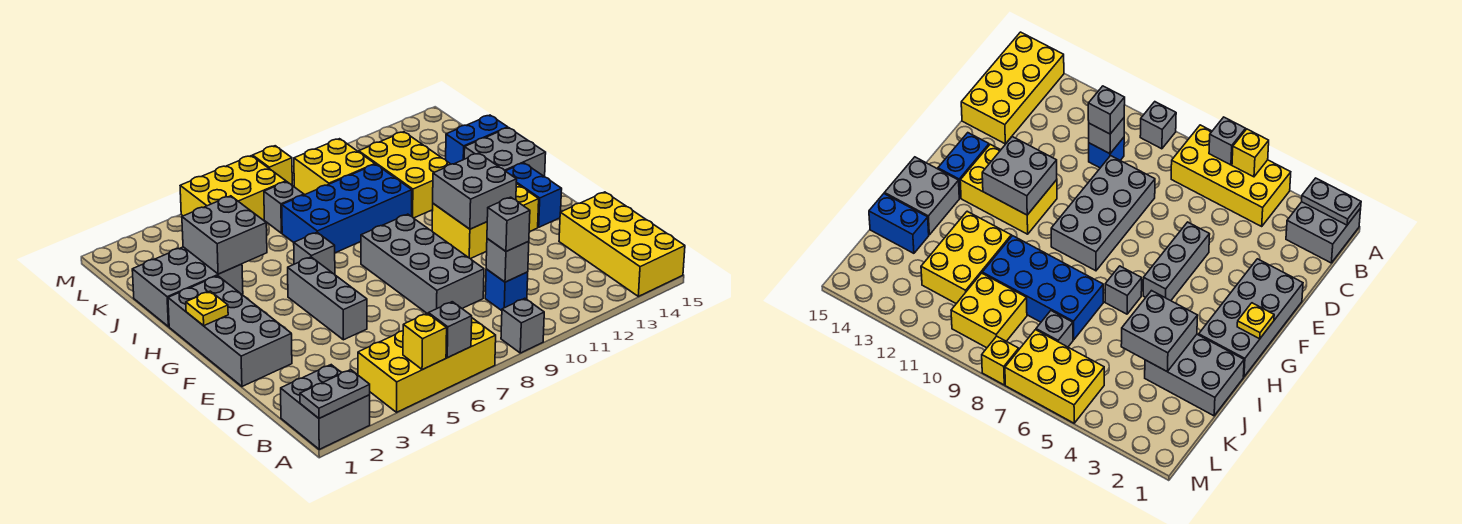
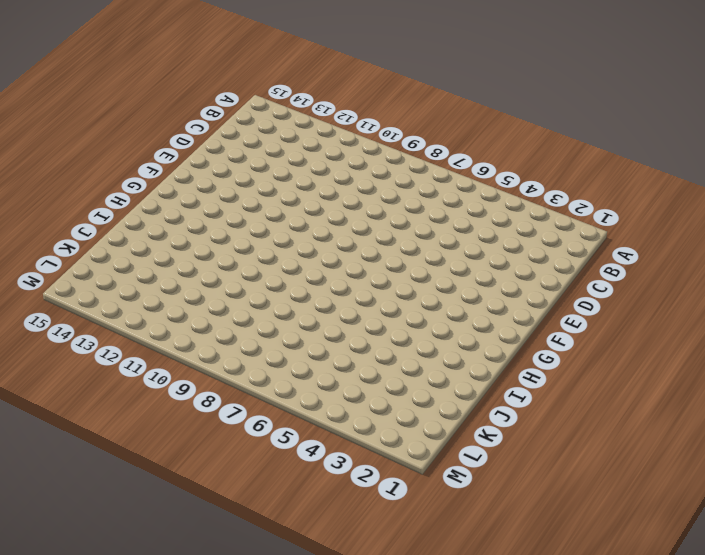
none -> grey brick A1:B2 level 1
none -> yellow brick A4:B7 level 1
none -> grey brick A9 level 1

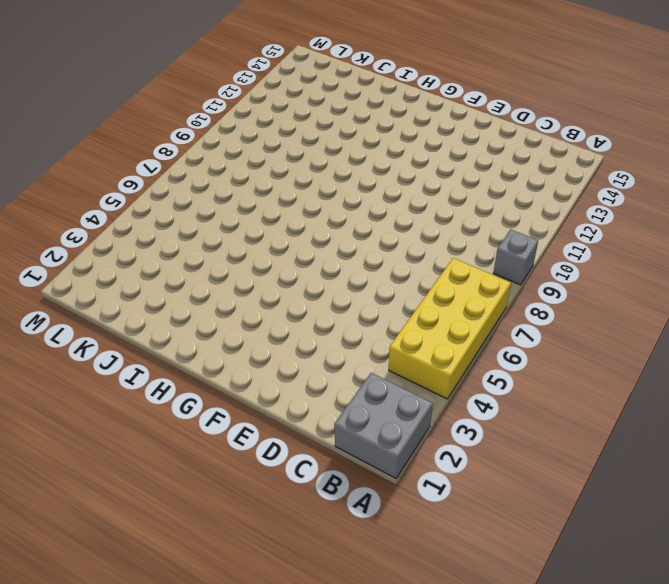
none -> yellow brick A14:D15 level 1
none -> blue brick C10 level 1
none -> grey brick D8:G9 level 1

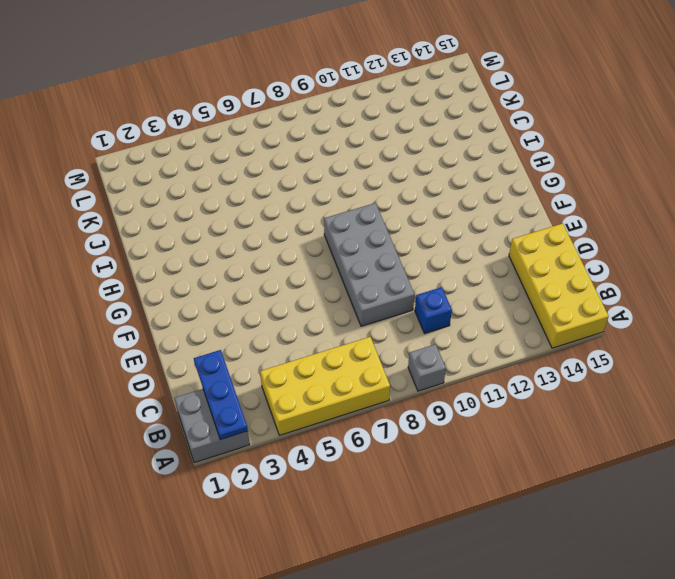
blue plate A2:C2 level 2 -> grey plate A1:A2 level 2
none -> grey brick E1:H2 level 1
none -> grey brick E5:G5 level 1
none -> yellow brick F11:G13 level 1

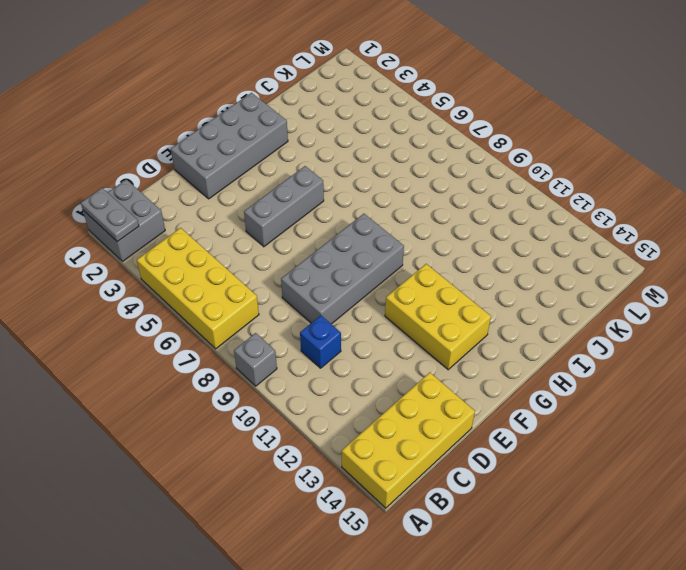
none -> blue brick F14:G14 level 1
none -> grey brick H6 level 1
none -> grey brick H14:I15 level 1

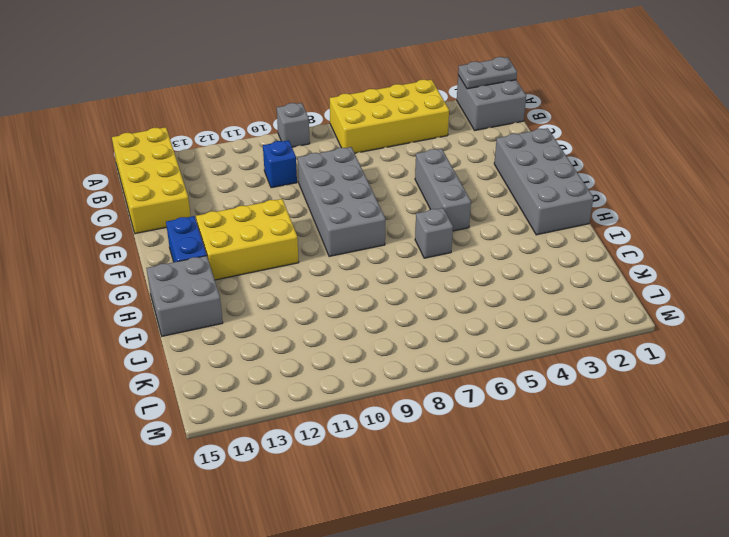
none -> grey brick I1:J3 level 1
none -> blue brick I7:J10 level 1
none -> yellow brick I11:K12 level 1

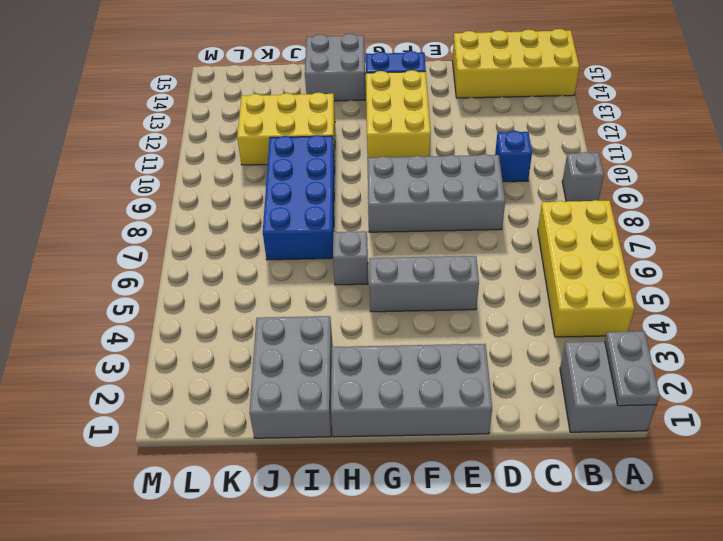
none -> blue brick J14:J15 level 1
none -> grey brick K7 level 1
none -> yellow brick K9:L10 level 1

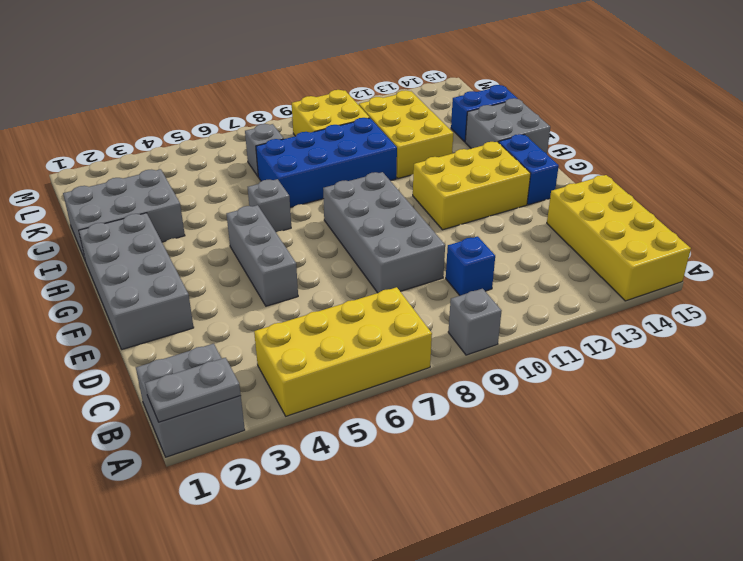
none -> yellow brick L5:M7 level 1
none -> yellow brick M8 level 1
none -> yellow brick A5 level 2

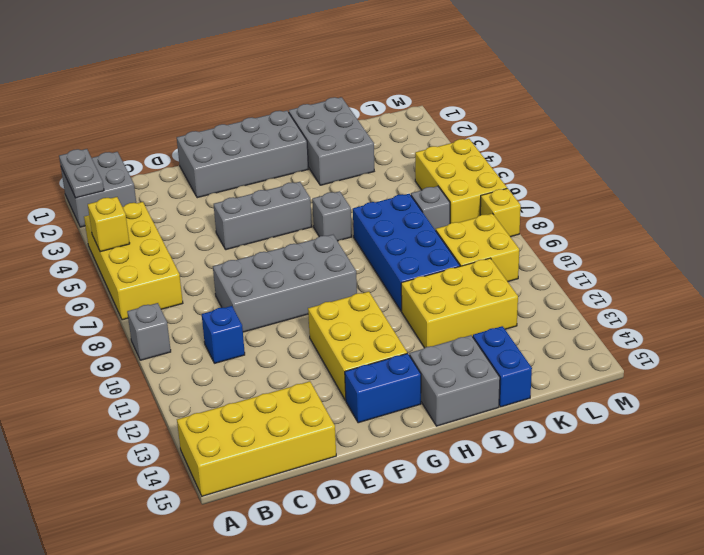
none -> grey brick A6 level 2
none -> grey brick C10 level 2
none -> grey brick F11:G12 level 2

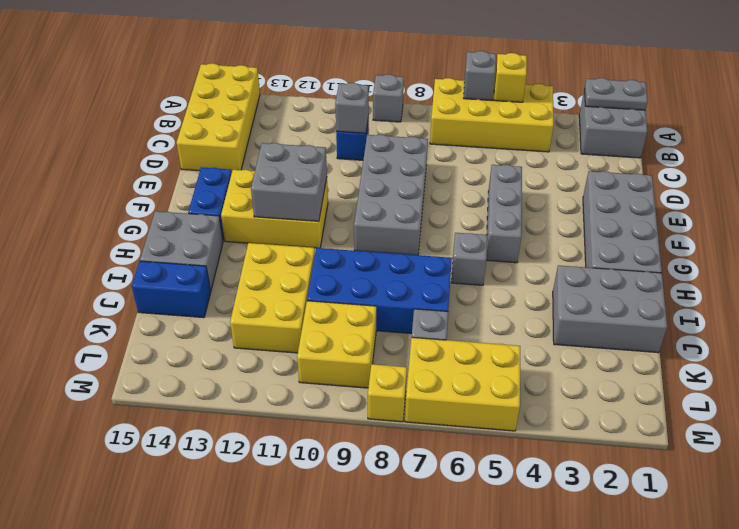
none -> yellow plate G1 level 2
none -> grey brick I3:J4 level 2
none -> grey brick C10 level 3

